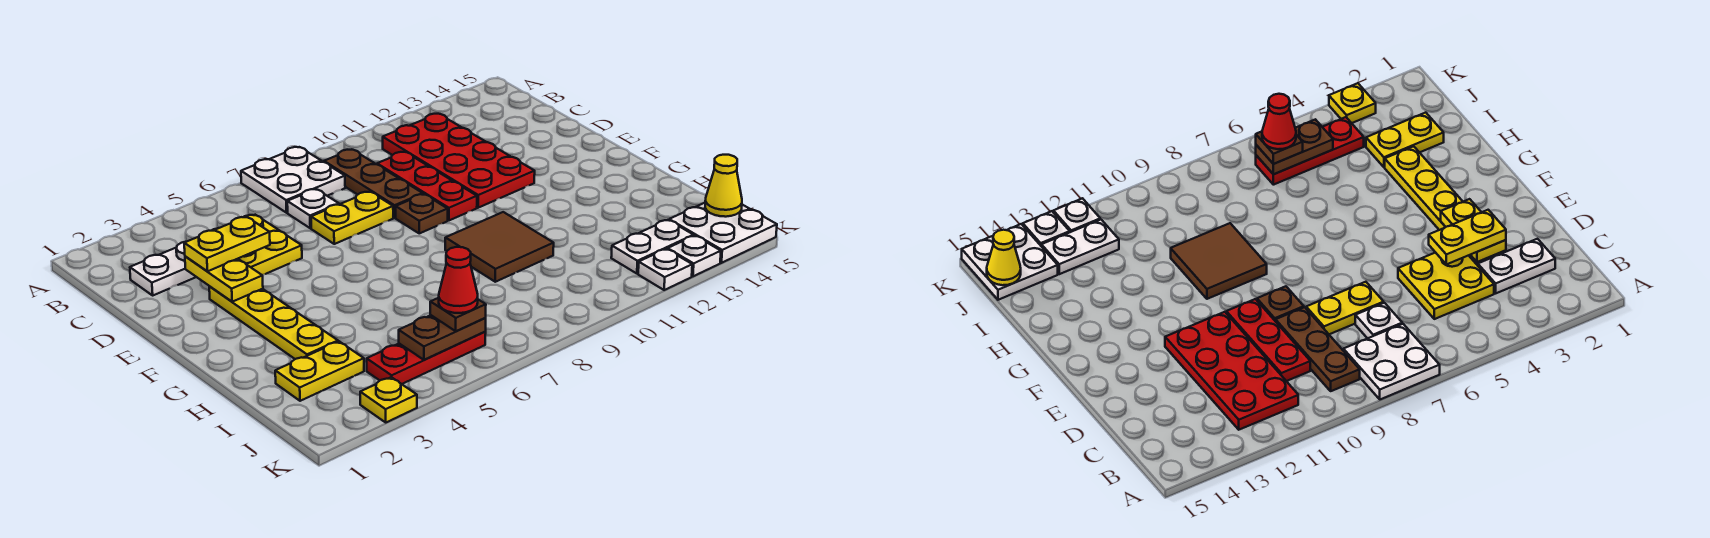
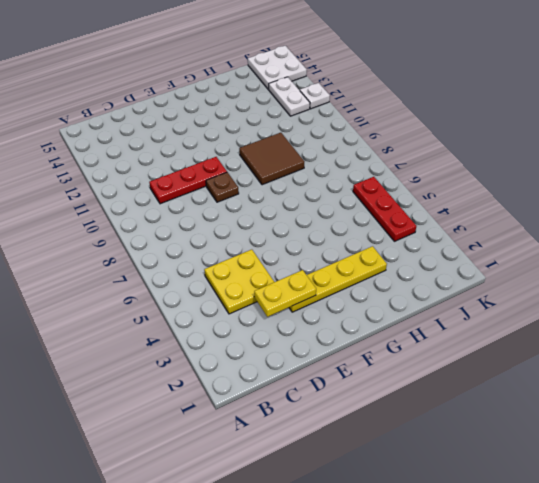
none -> white plate A7:B8 level 1
none -> brown plate B9:D9 level 1
none -> red plate B11:E12 level 1

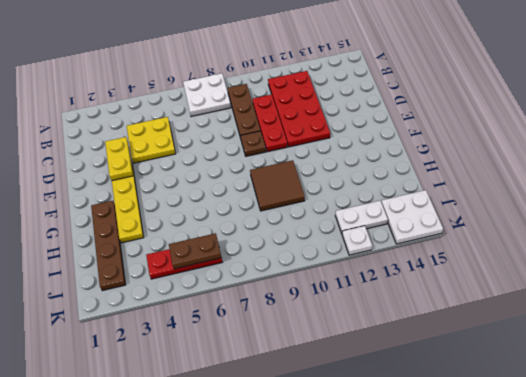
brown plate G2:J2 level 1 -> yellow plate I2:I3 level 1
none -> white plate C2:C3 level 1
none -> white plate C7 level 1
none -> yellow plate D7:D8 level 1

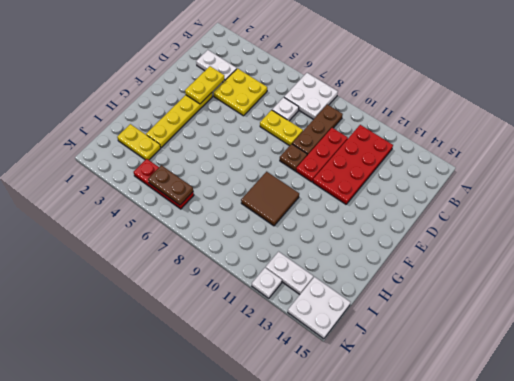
none -> yellow plate K3 level 1
none -> white plate K13 level 1
none -> yellow cone J15 level 2

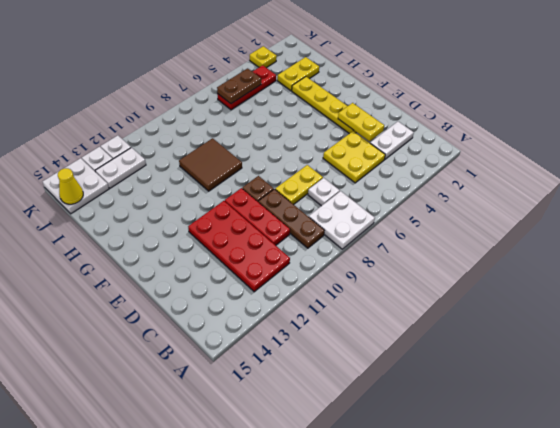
none -> yellow plate D3:D4 level 3
none -> brown plate J6 level 3
none -> red cone J6 level 4

